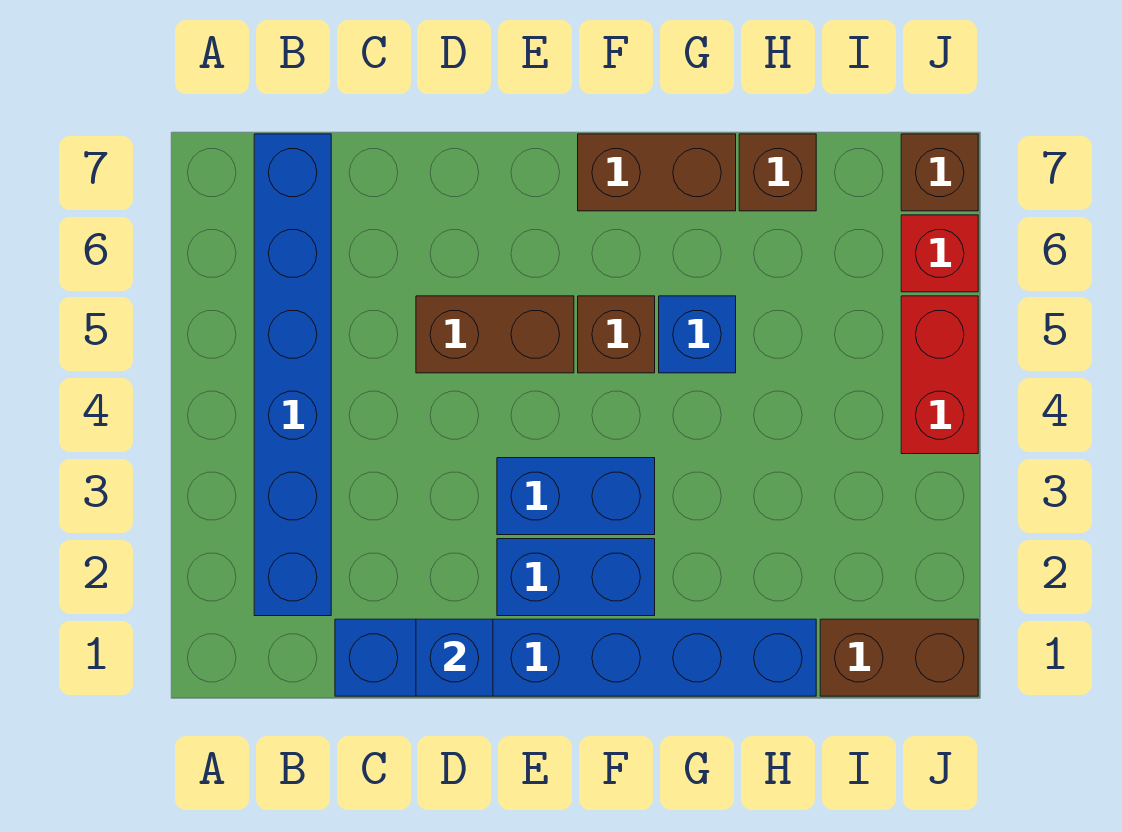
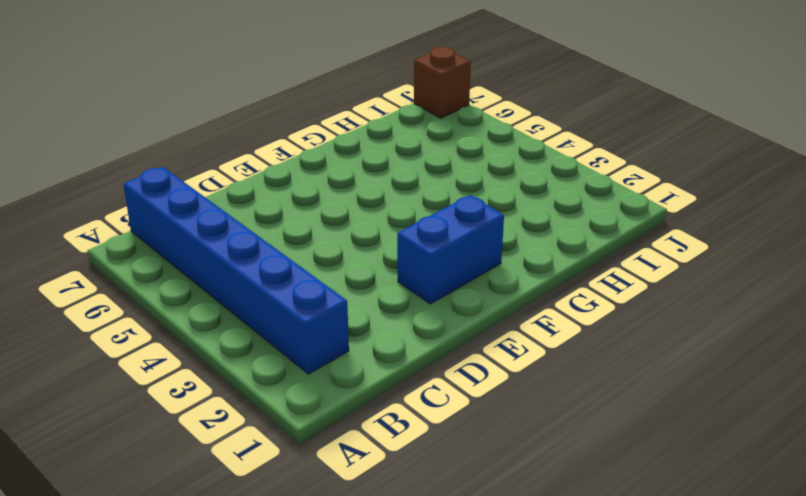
none -> blue brick C1:H1 level 1
none -> brown brick D5:E5 level 1
none -> blue brick E3:F3 level 1

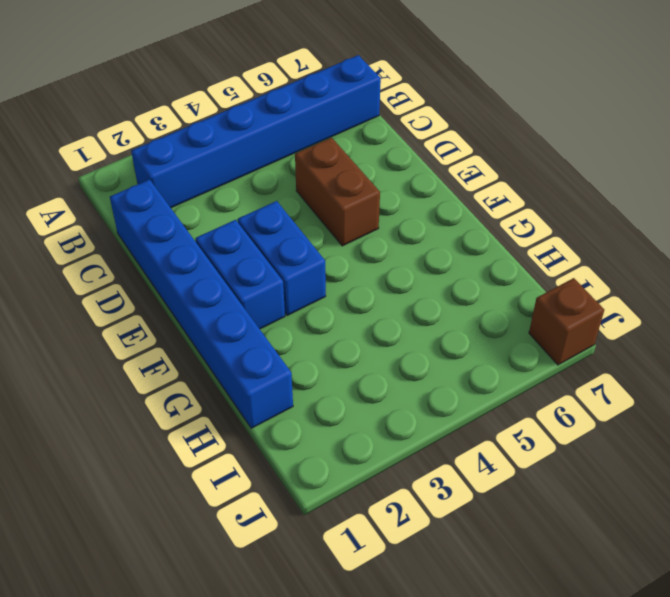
none -> brown brick F5 level 1
none -> brown brick F7:G7 level 1
none -> blue brick G5 level 1

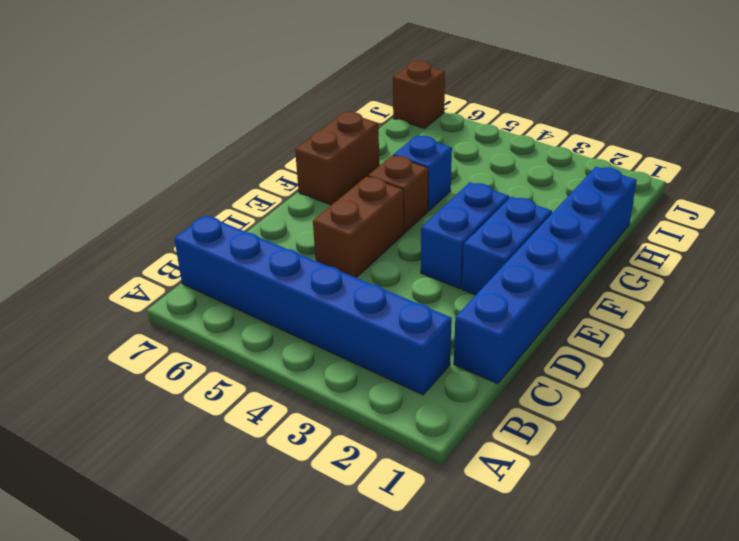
none -> brown brick H7 level 1
none -> brown brick I1:J1 level 1
none -> red brick J4:J5 level 1

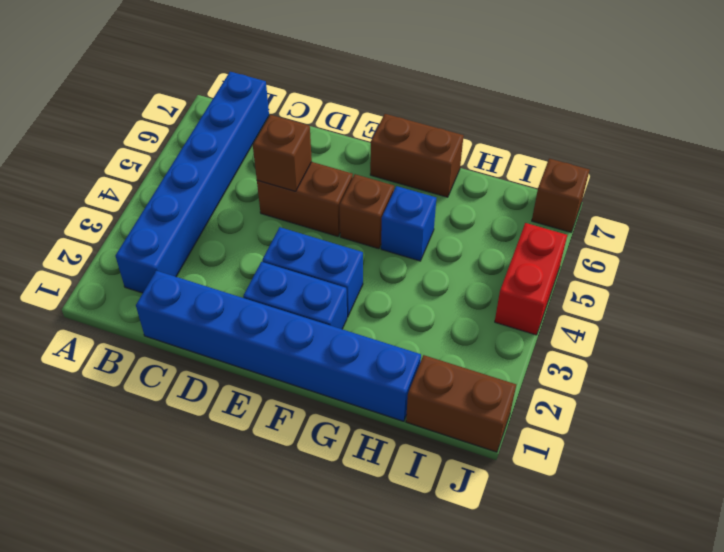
brown brick D5 level 2 -> brown brick H7 level 1
none -> red brick J6 level 1
none -> blue brick D1 level 2

